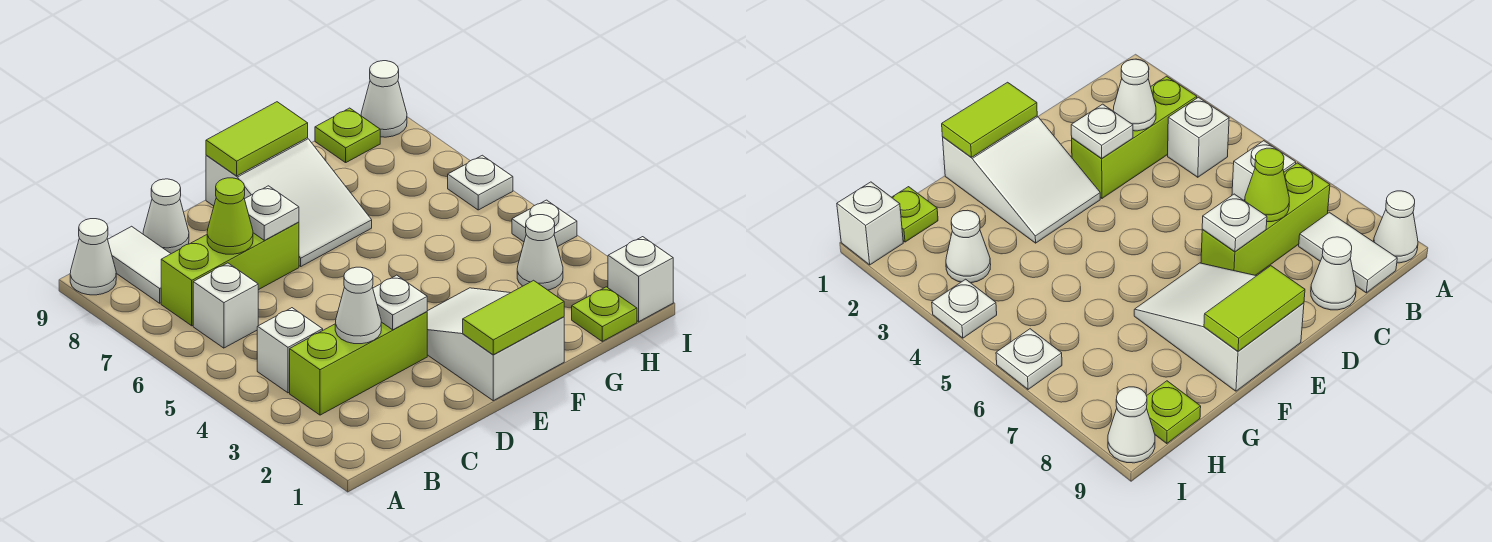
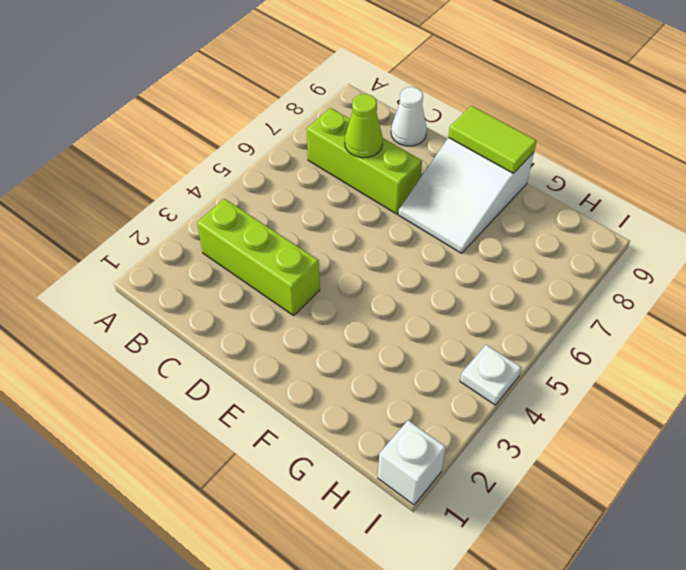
none -> white cone A9 level 1
none -> white brick B4 level 1
none -> white brick B6 level 1

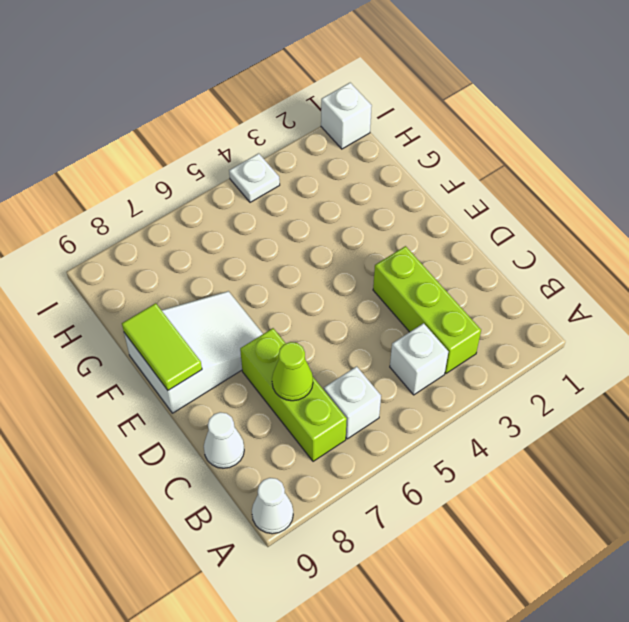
none -> white tile B8:B9 level 1
none -> white slope E1:F3 level 1 top 1
none -> lime plate H1 level 1

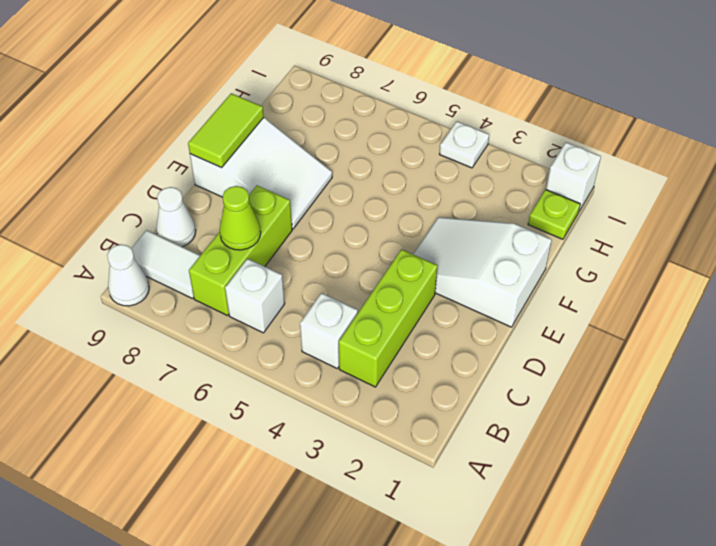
none -> white cone H3 level 1
none -> lime plate H9 level 1
none -> white plate I6 level 1

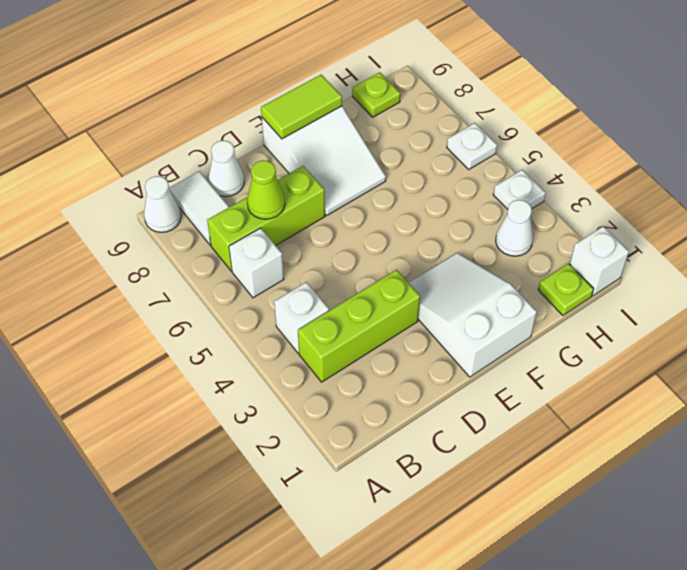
none -> white cone I9 level 1
none -> white cone C3 level 2
none -> white plate D3 level 2

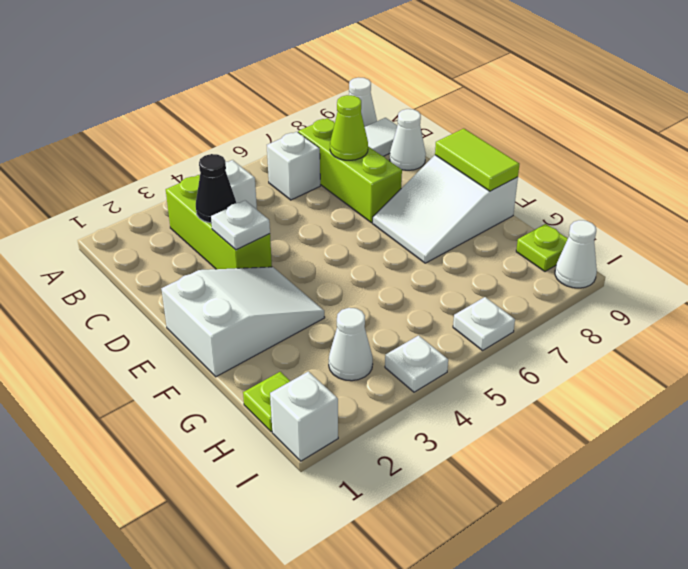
black cone C3 level 2 -> white cone C3 level 2
none -> white plate D7 level 2
none -> lime tile E1:F1 level 2

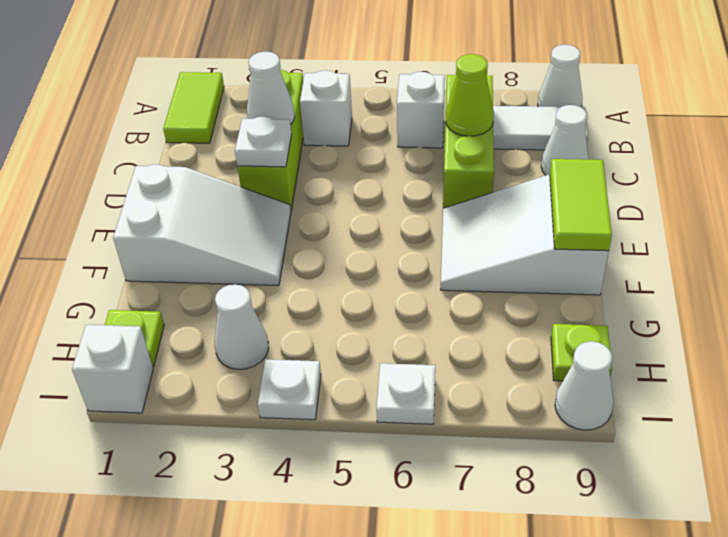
lime tile A1:B1 level 1 -> lime tile E1:F1 level 2
none -> white plate D7 level 2

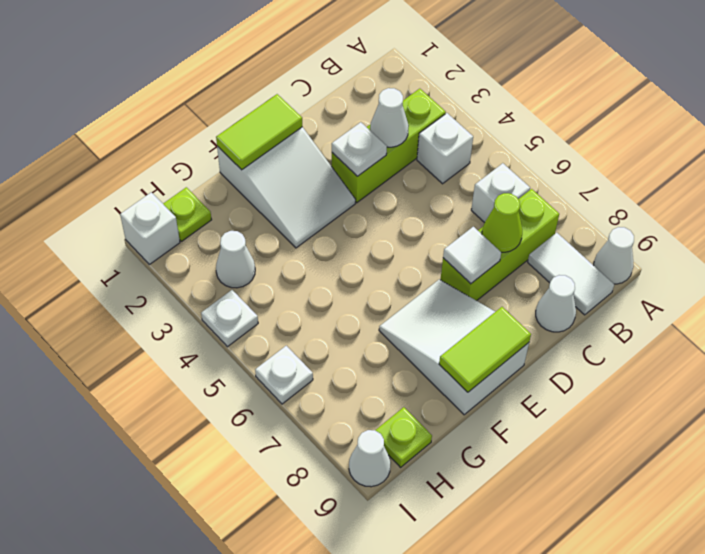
white tile D7 level 2 -> white plate D7 level 2

